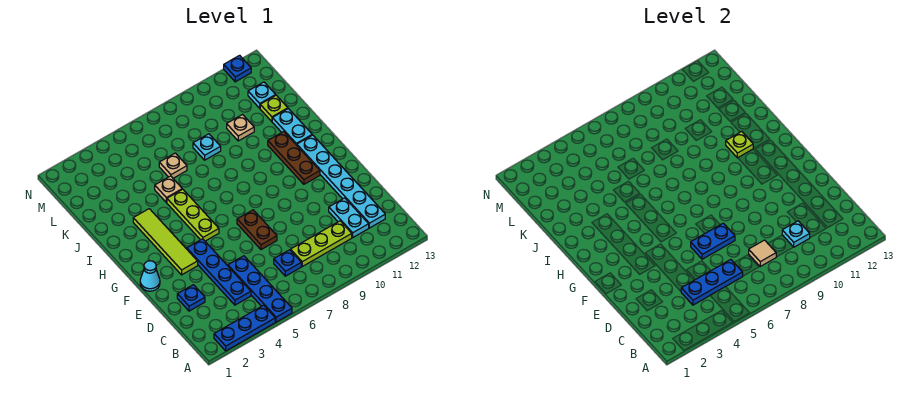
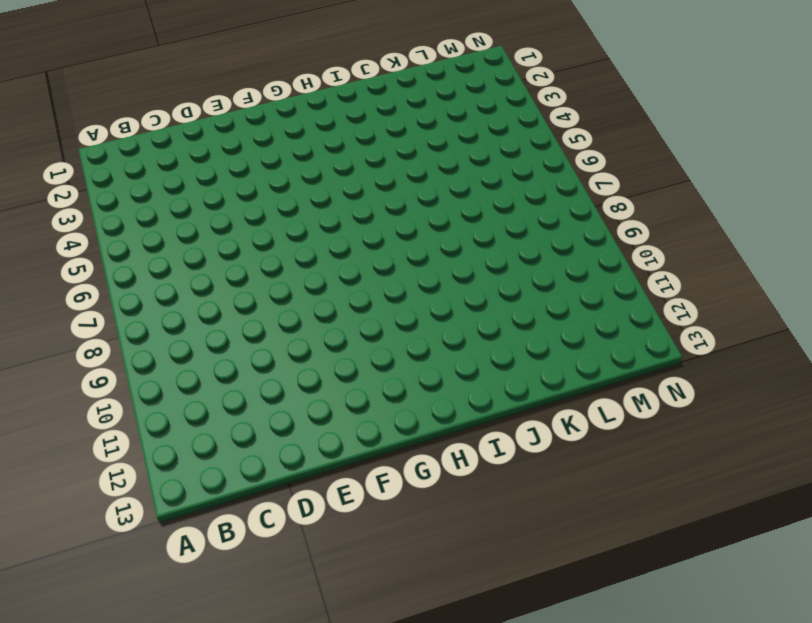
none -> blue plate A2:A4 level 1
none -> blue plate A5:D5 level 1
none -> blue plate C4:F4 level 1

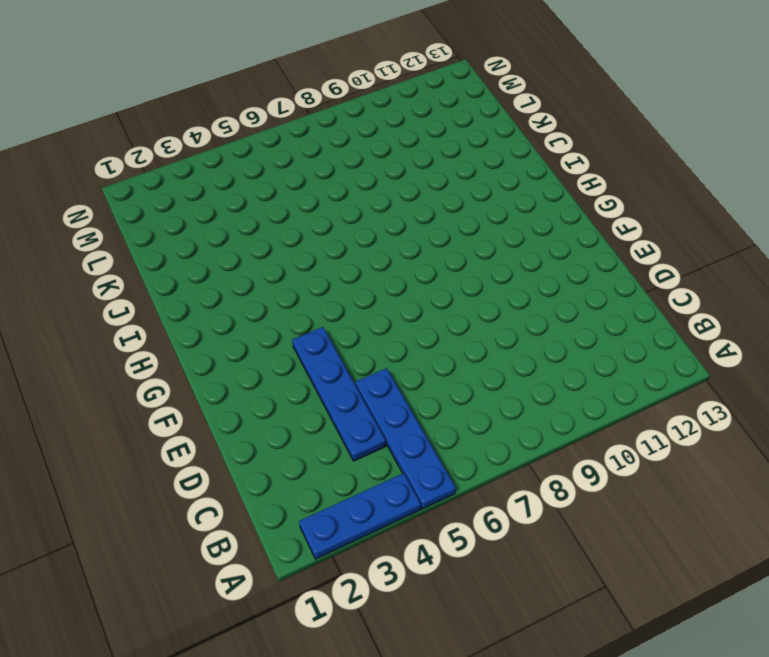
none -> blue plate C7 level 1
none -> lime plate C8:C10 level 1
none -> cyan plate C11:D11 level 1

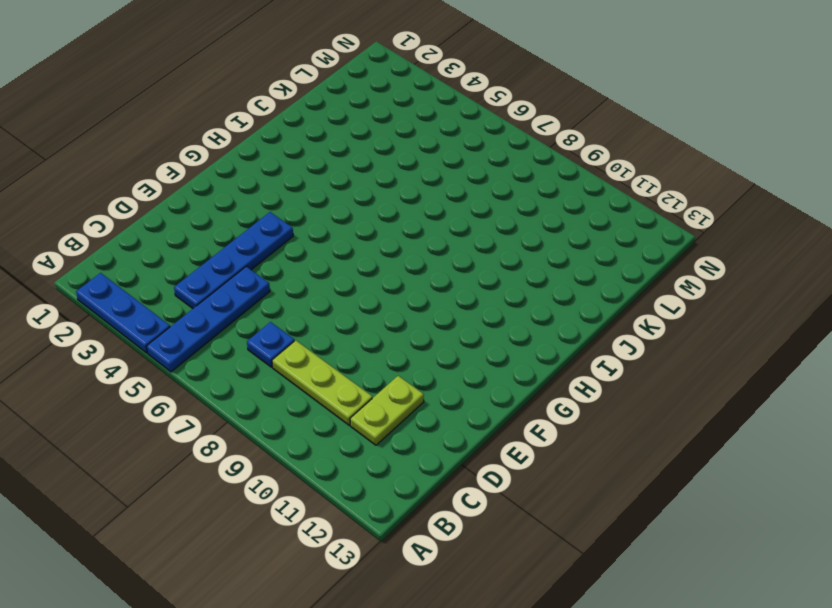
lime plate C11:D11 level 1 -> cyan plate C11:D11 level 1
none -> cyan plate C12:H12 level 1
none -> blue plate D2 level 1
none -> brown plate E7:F7 level 1

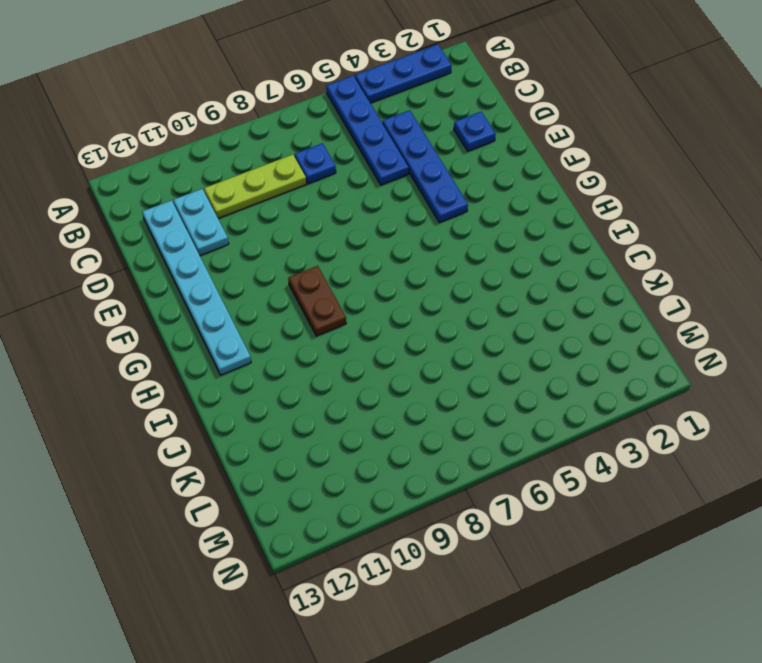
brown plate G9:H9 level 1 -> brown plate E7:F7 level 1
none -> cyan cone F1 level 1
none -> lime tile F3:I3 level 1
none -> lime plate G5:I5 level 1

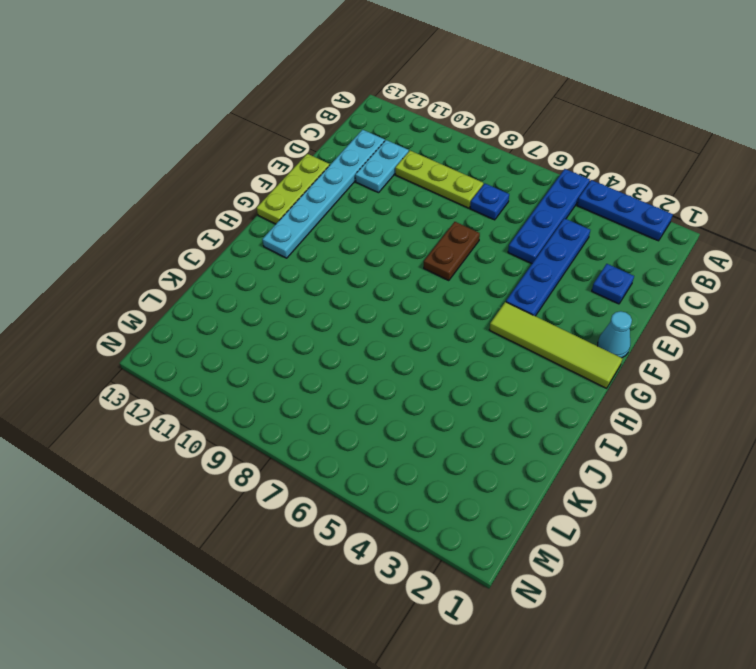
lime plate E13:G13 level 1 -> lime plate G5:I5 level 1
lime tile G1:G4 level 1 -> lime tile F3:I3 level 1
none -> brown plate G11:I11 level 1
none -> cyan plate I12:J12 level 1
none -> tan plate J5 level 1

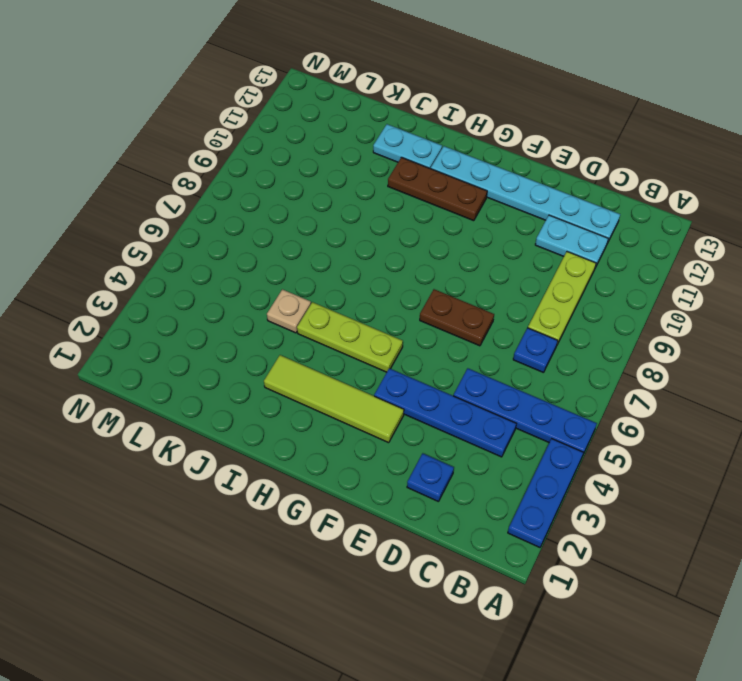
none -> cyan cone F1 level 1
none -> tan plate K6 level 1
none -> cyan plate K8 level 1

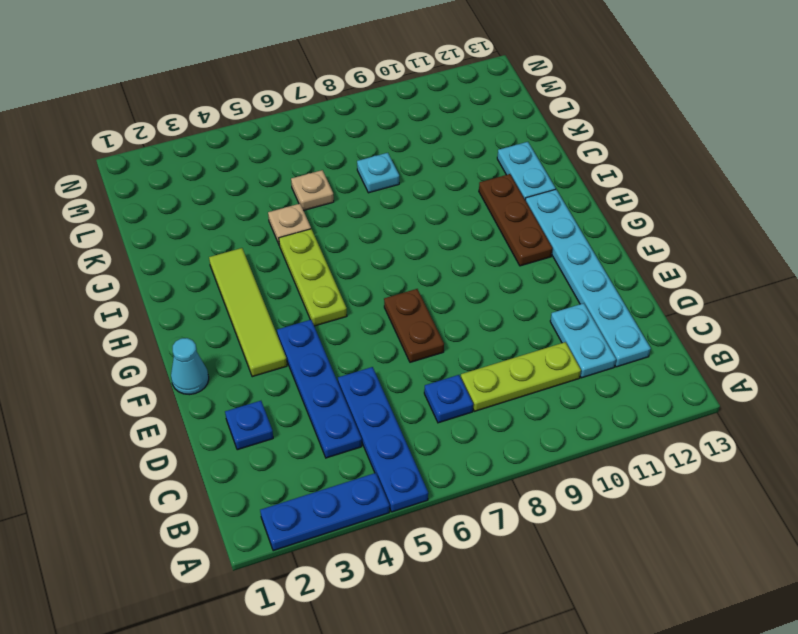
none -> tan plate K10 level 1
none -> lime plate K12 level 1
none -> cyan plate L12 level 1

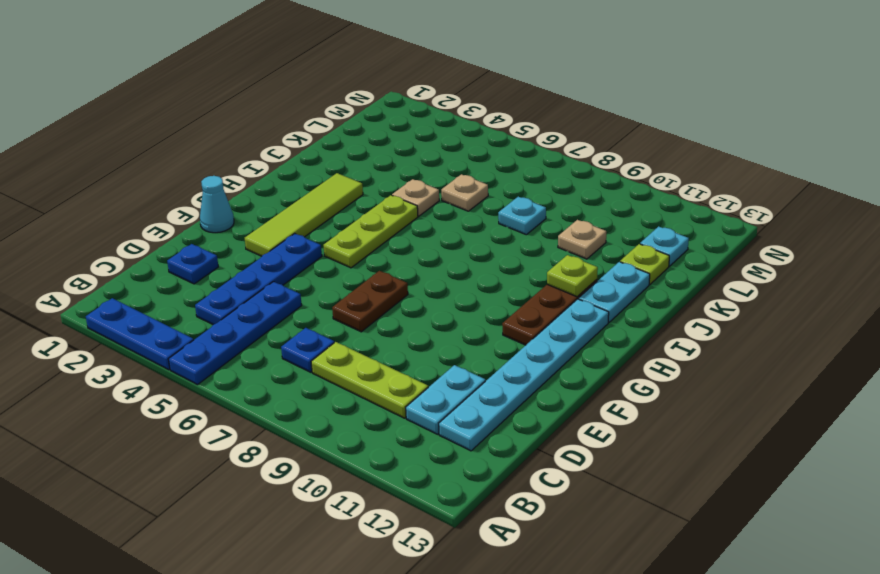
none -> blue plate N12 level 1
none -> blue plate C4:C6 level 2
none -> tan tile C8 level 2

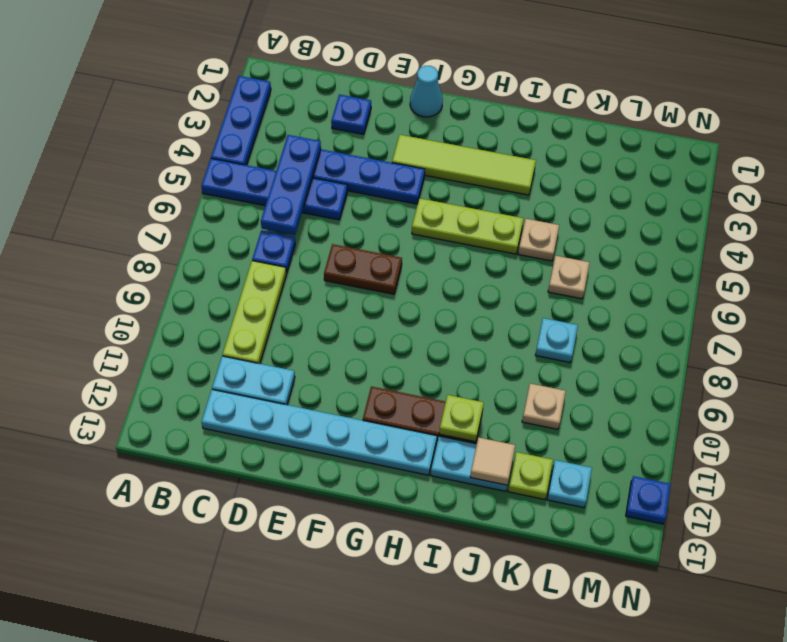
tan tile J12 level 2 -> tan tile C8 level 2
none -> cyan plate C10 level 2
none -> blue plate E6:E7 level 2

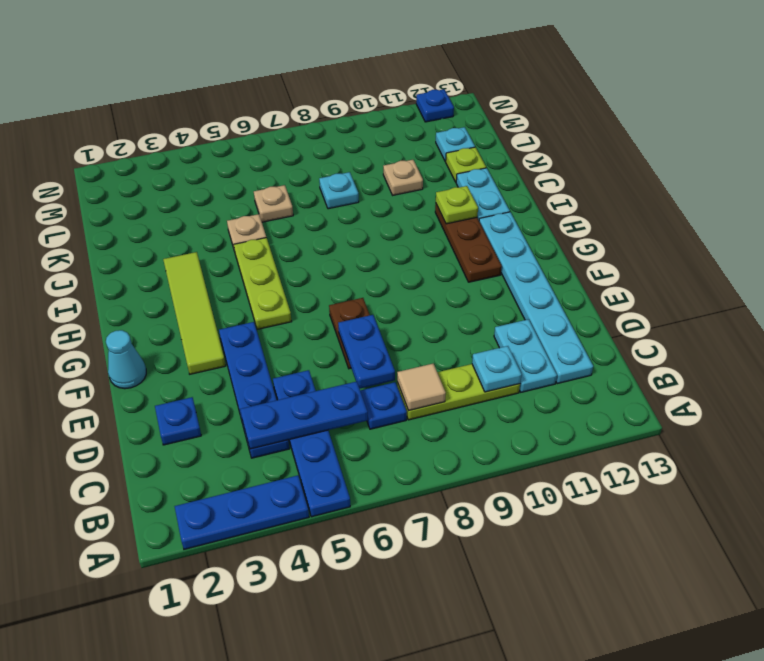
blue plate D7:E7 level 2 -> blue plate E6:E7 level 2

